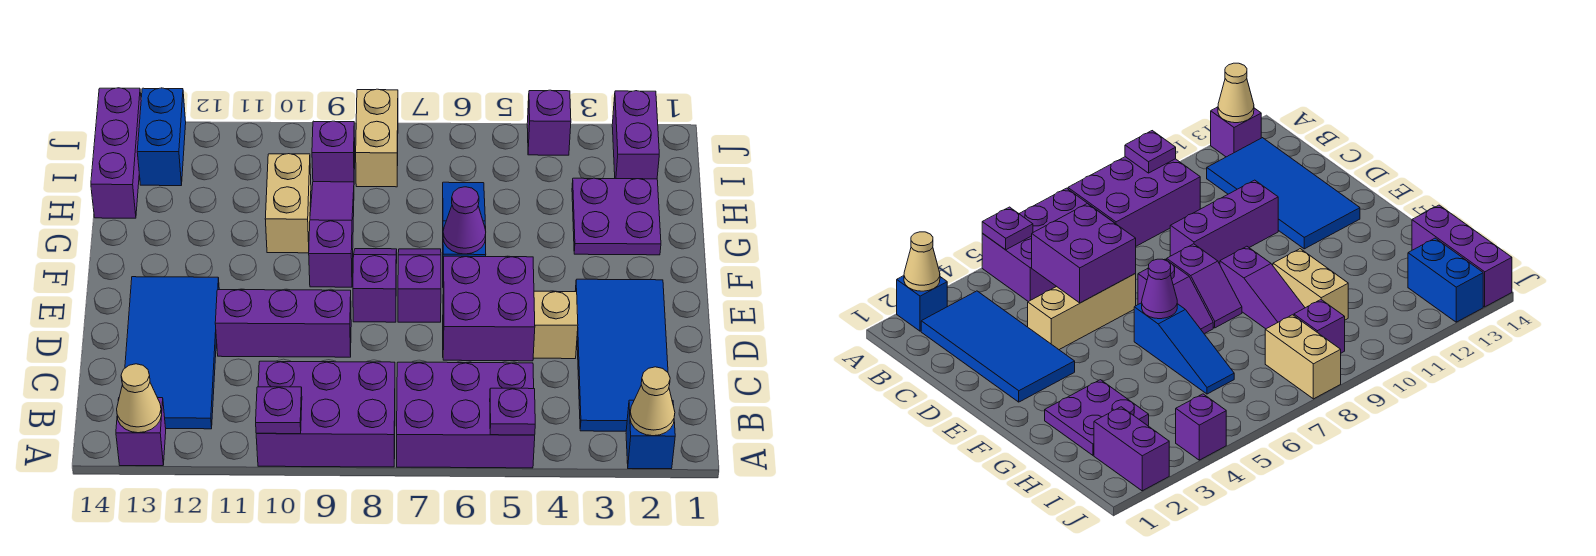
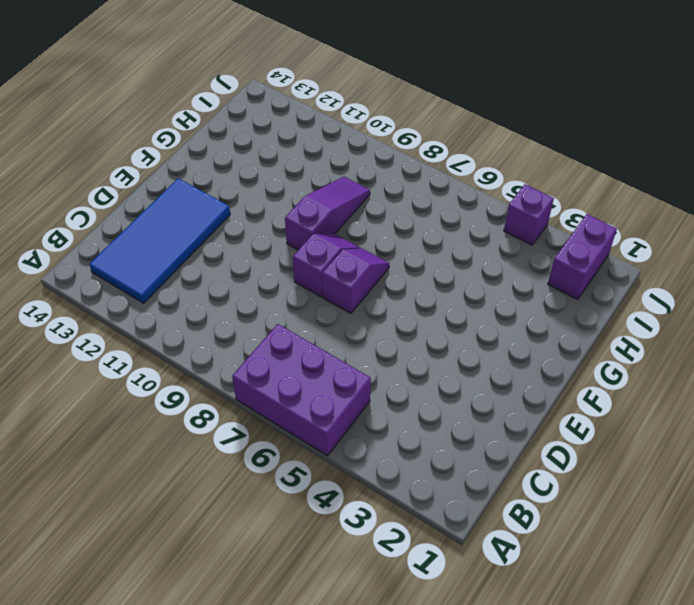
none -> blue brick A2 level 1
none -> purple brick A8:B10 level 1
none -> purple brick A13 level 1

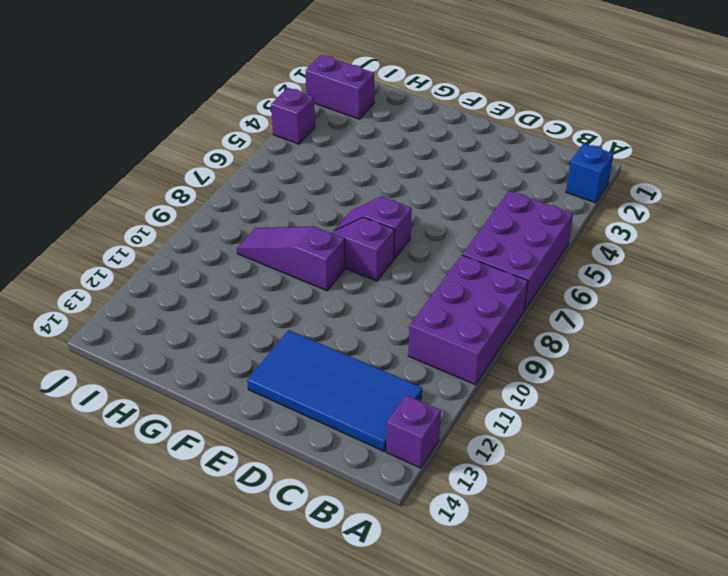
none -> blue tile B2:E3 level 1
none -> tan brick D4:D6 level 1
none -> purple brick D9:D11 level 1

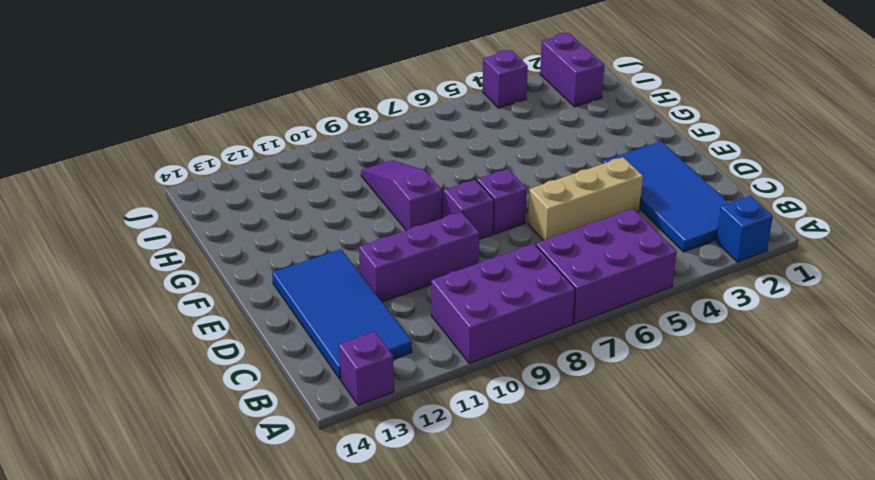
none -> blue slope F6:H6 level 1 top F
none -> purple plate G2:H3 level 1
none -> tan brick G10:H10 level 1

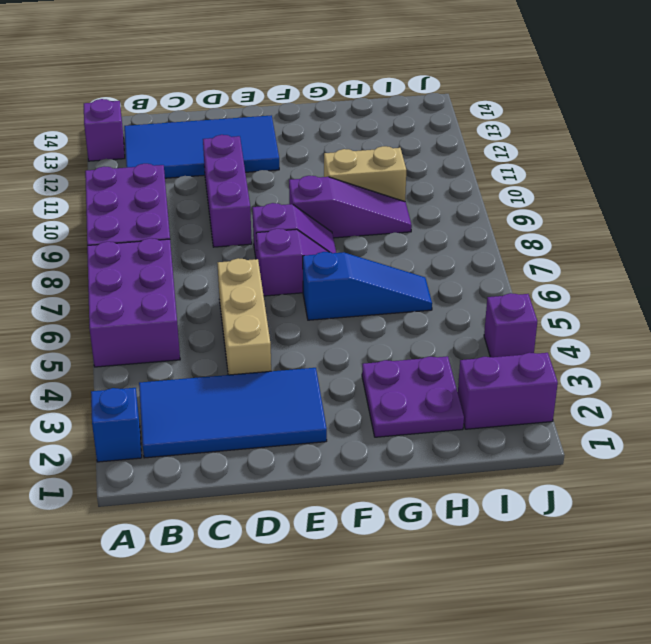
none -> purple brick H14:J14 level 1
none -> tan brick I8:J8 level 1
none -> purple brick I9 level 1

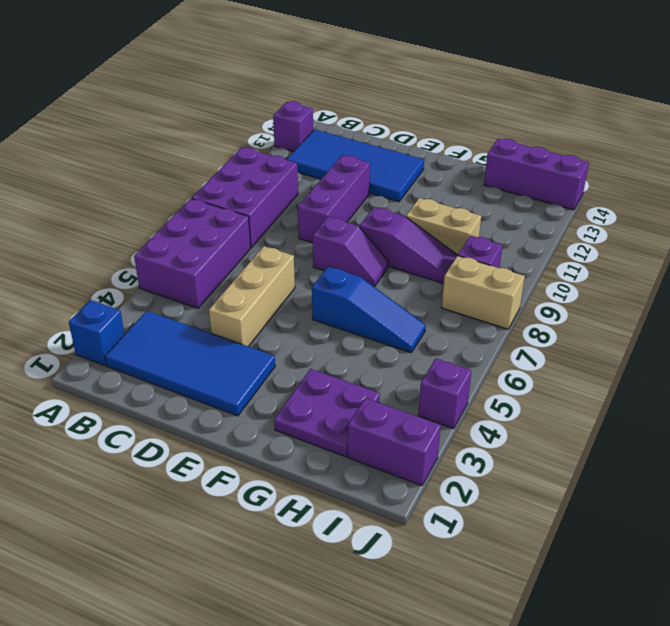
none -> purple slope E7:F7 level 1 top E
none -> blue brick I13:J13 level 1
none -> tan cone A2 level 2

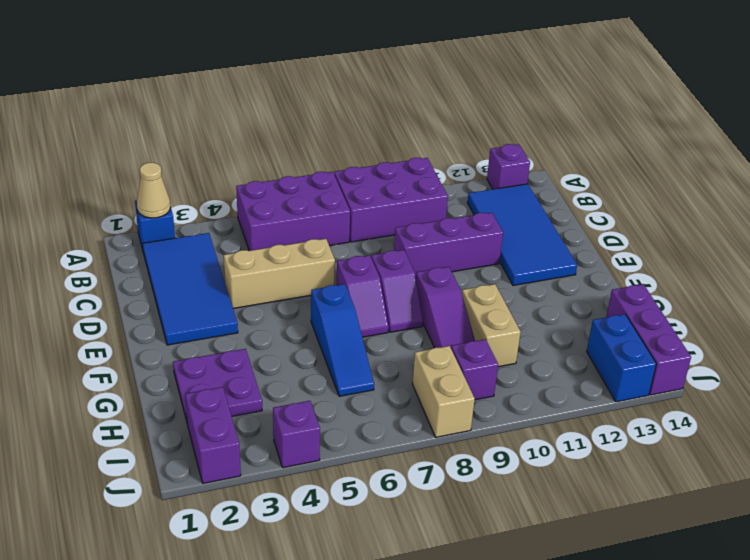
none -> purple plate A5 level 2
none -> purple plate A10 level 2
none -> tan cone A13 level 2

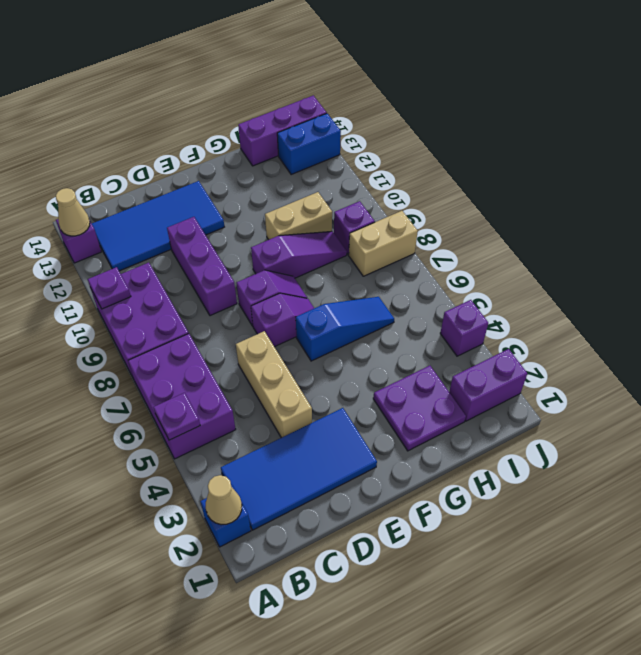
none -> purple brick C5:D6 level 2
none -> purple cone F6 level 2

